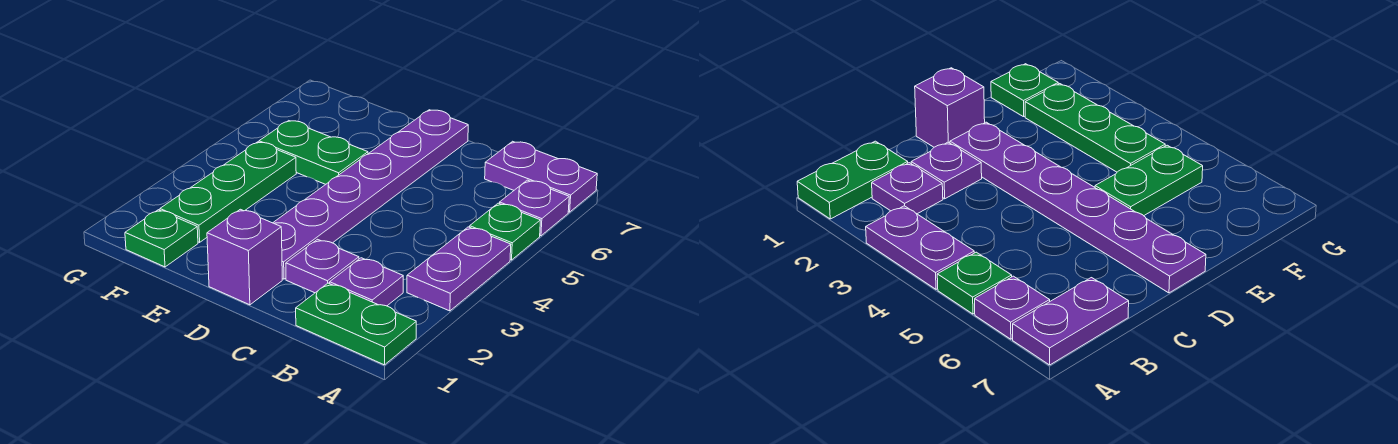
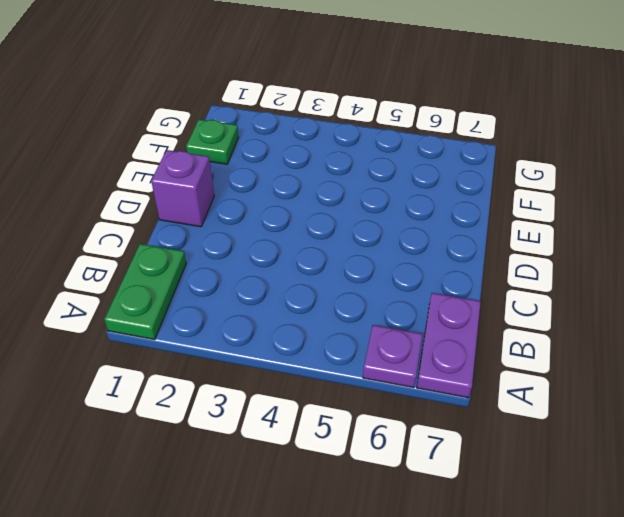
none -> purple plate A3:A4 level 1
none -> green plate A5 level 1
none -> purple plate B2 level 1

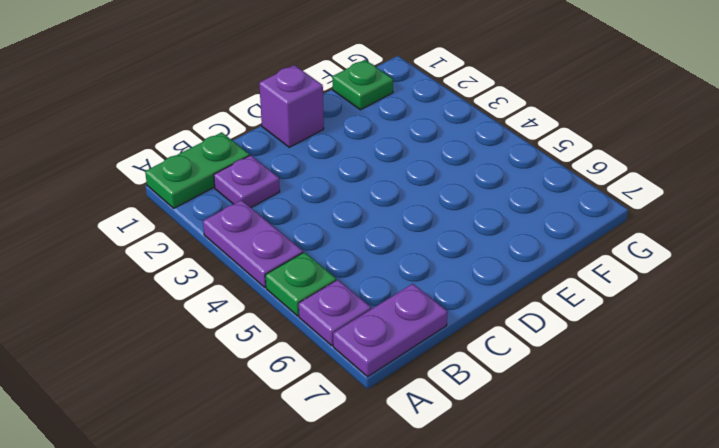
none -> purple plate C2 level 1
none -> purple plate D2:D7 level 1
none -> green plate E5:F5 level 1

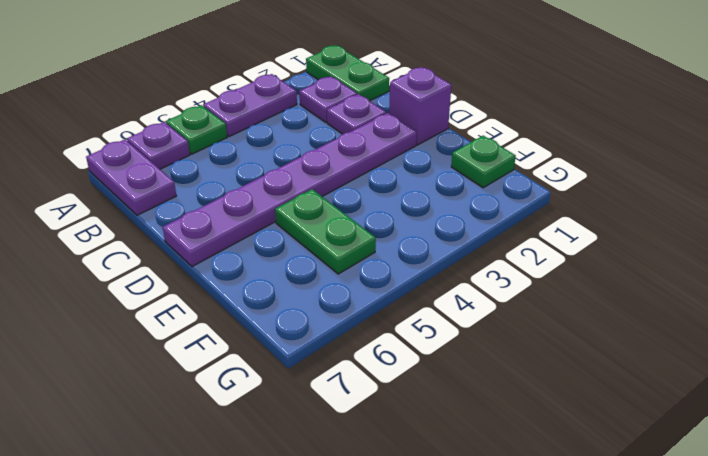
none -> green plate F2:F4 level 1

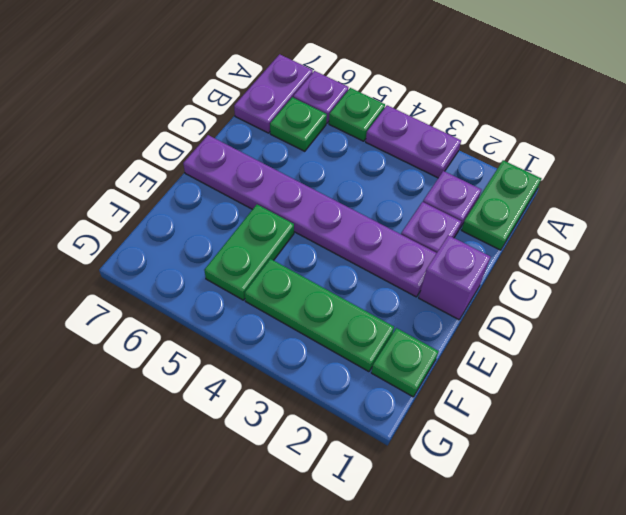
green plate B6 level 1 -> none

